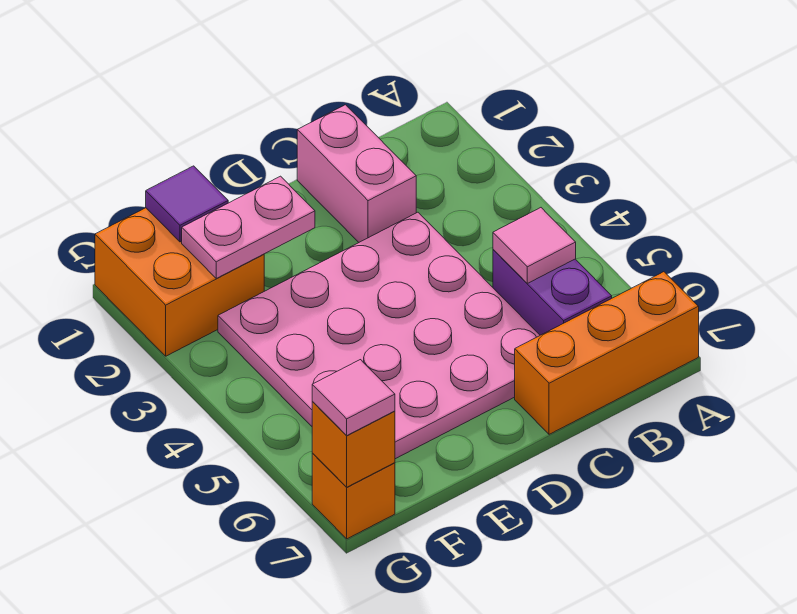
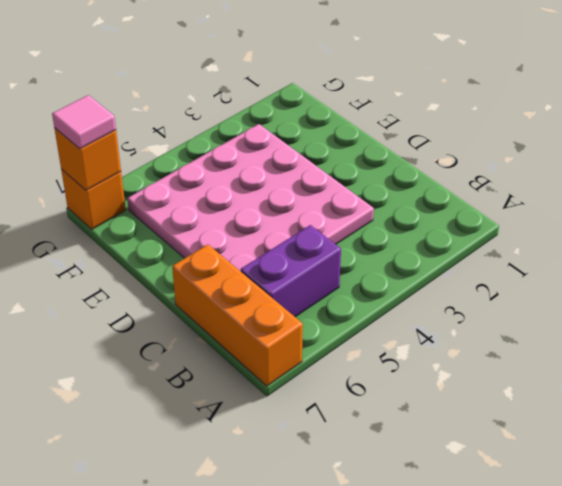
none -> pink brick C1:C2 level 1
none -> orange brick F1:G2 level 1

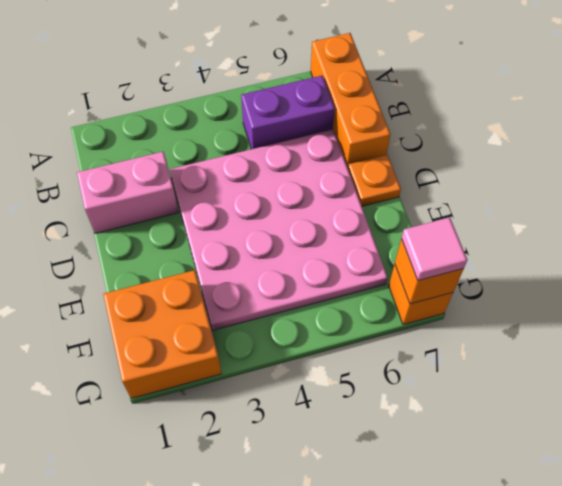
orange plate D7 level 1 -> none
none -> pink tile B5 level 2
none -> pink plate E2:F2 level 2

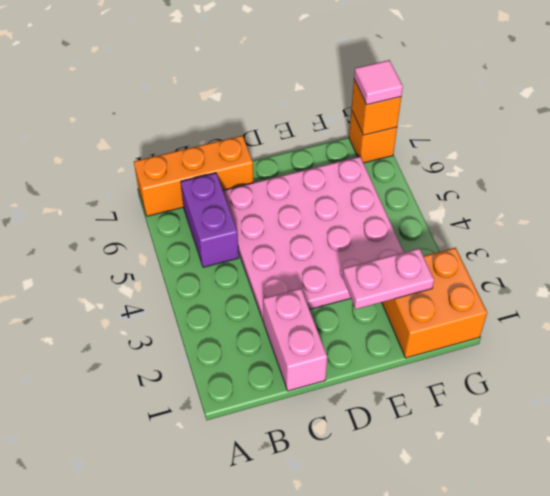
none -> pink tile B5 level 2
none -> purple tile F1 level 2

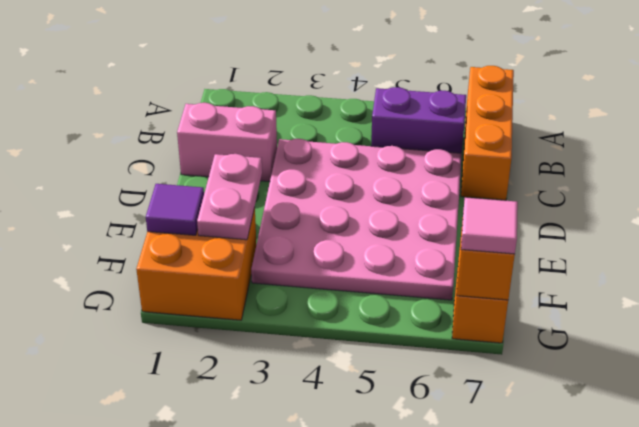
none -> pink tile B5 level 2

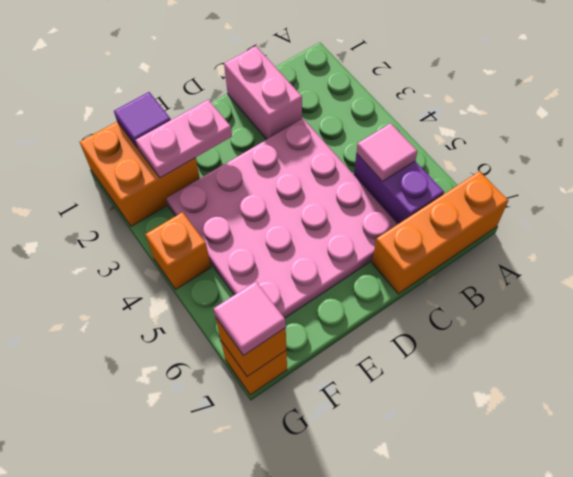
orange brick G4 level 1 -> none

